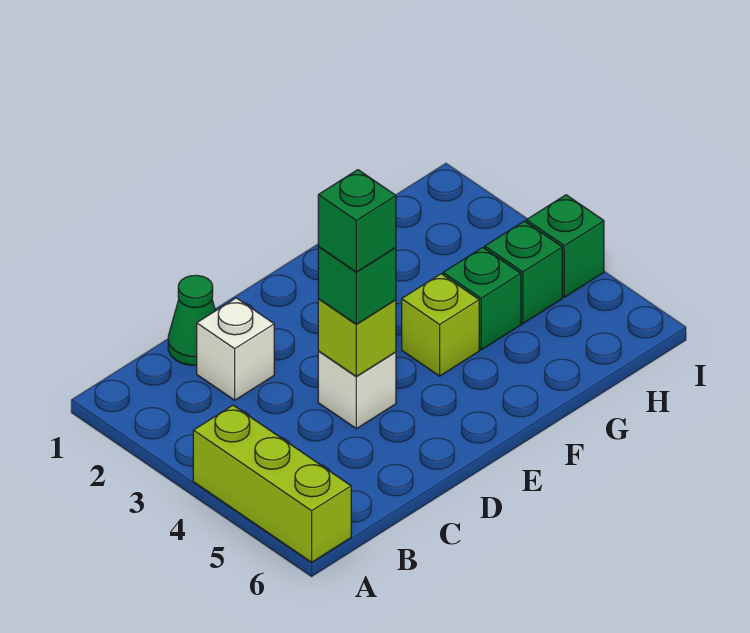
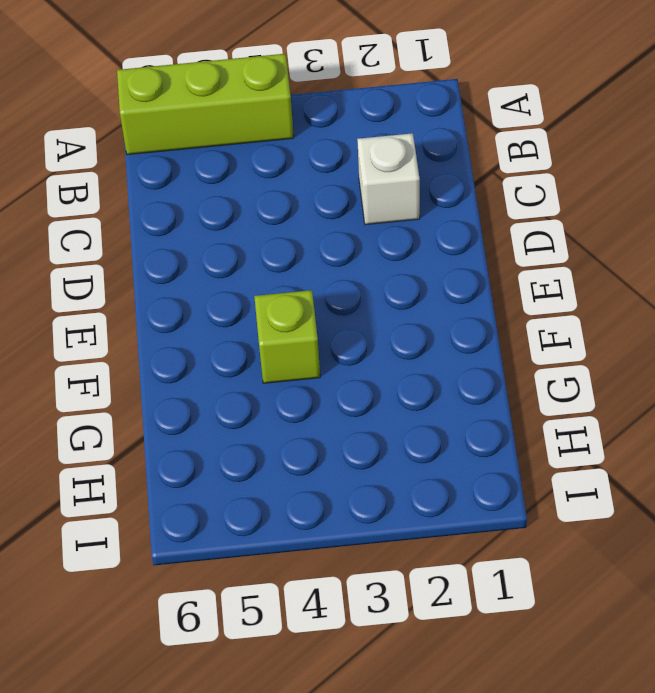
none -> green cone C1 level 1
none -> white brick D4 level 1

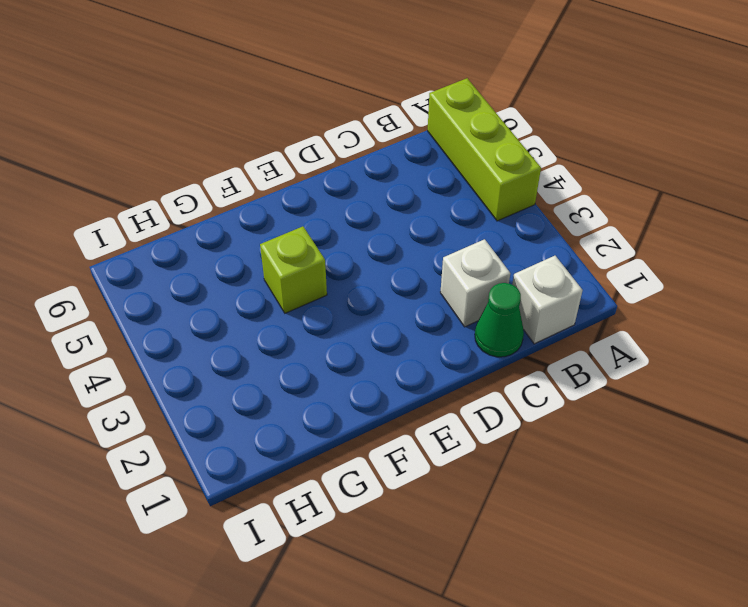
white brick B1 level 1 -> white brick D4 level 1
none -> green brick G4 level 1
none -> green brick H4 level 1

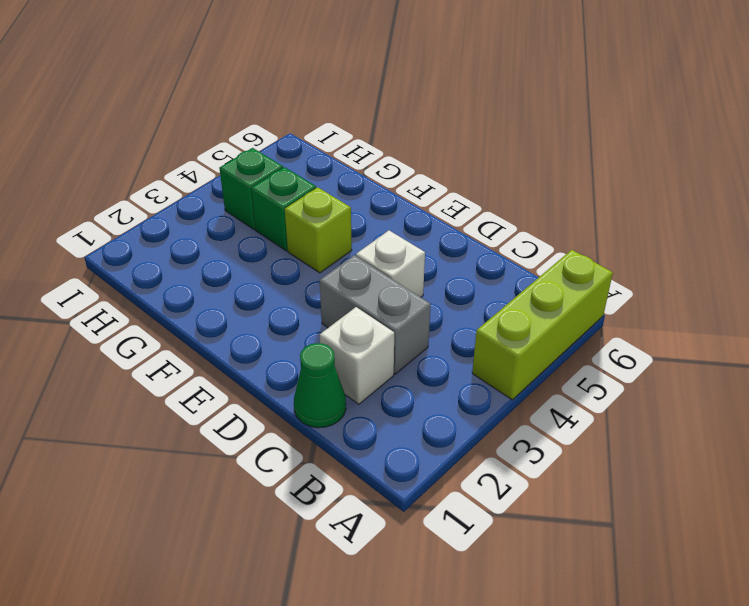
grey brick C3:D3 level 1 -> none
none -> green brick I4 level 1
none -> lime brick D4 level 2

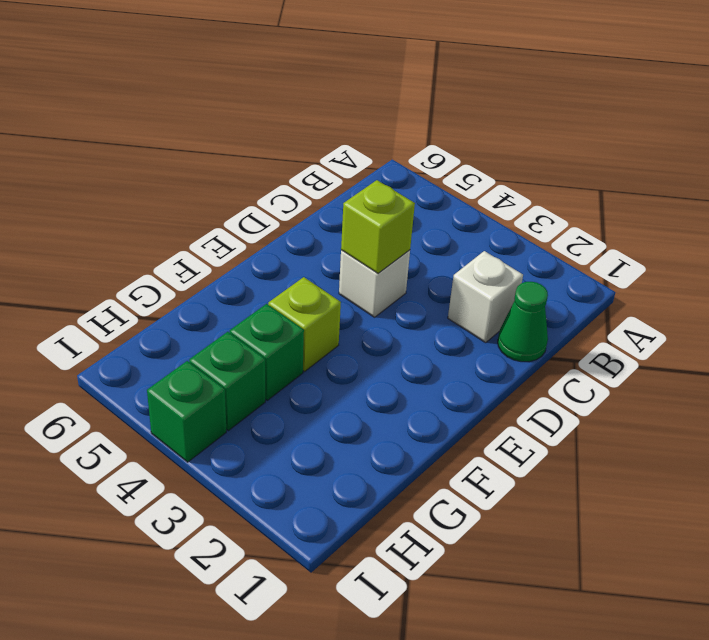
none -> lime brick A4:A6 level 1
none -> green brick D4 level 3

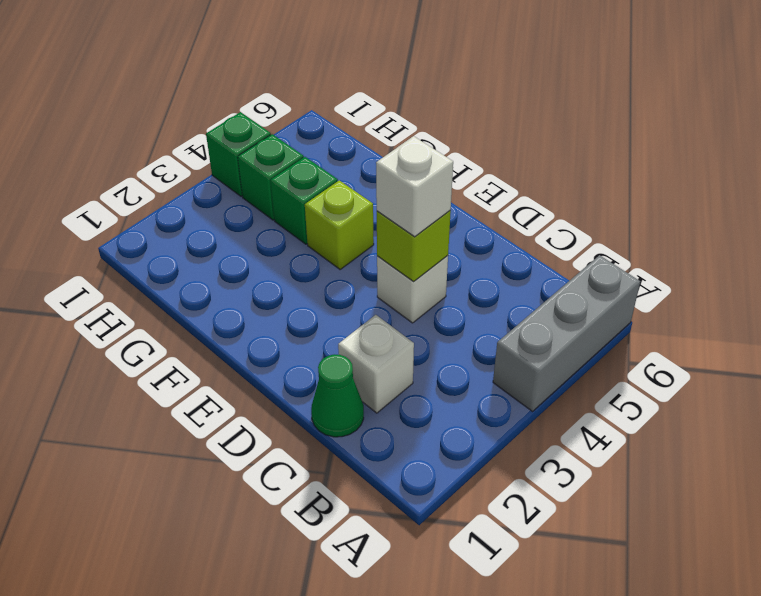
grey brick A4:A6 level 1 -> lime brick A4:A6 level 1
white brick D4 level 3 -> green brick D4 level 3
none -> green brick D4 level 4

